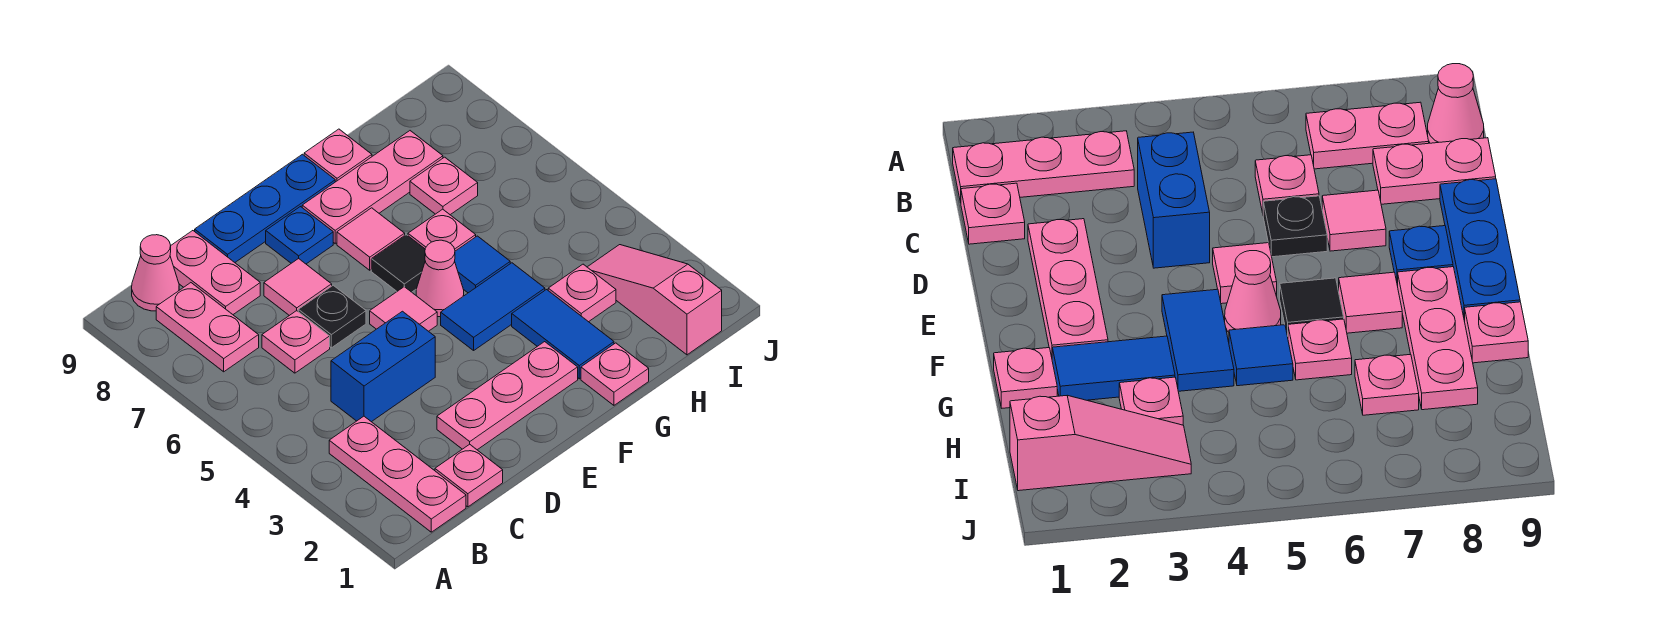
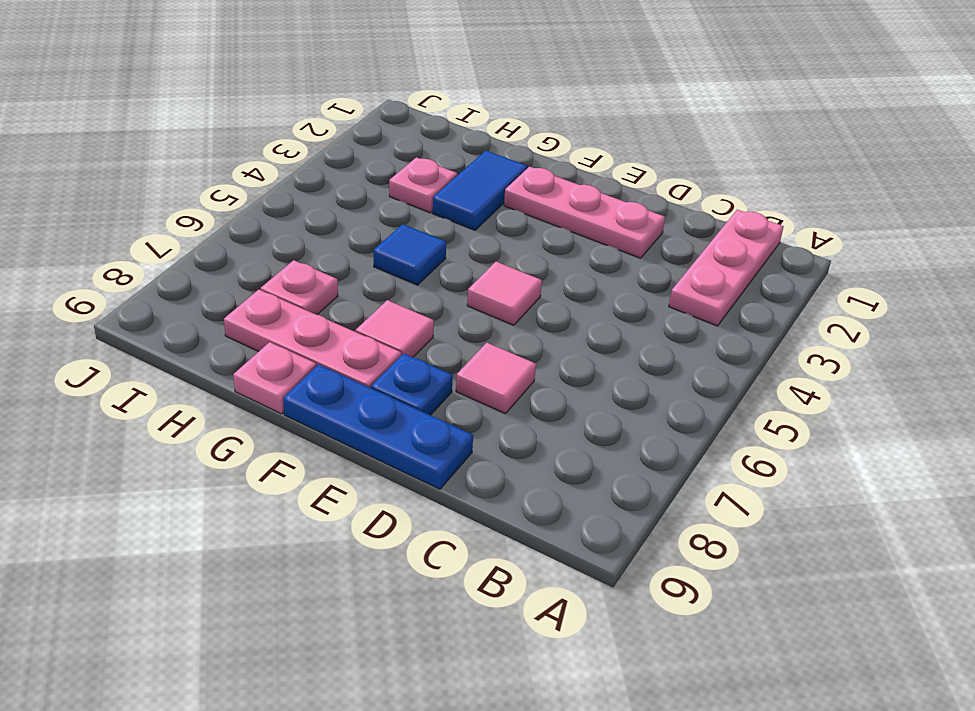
none -> pink plate B7:B8 level 1
none -> pink cone B9 level 1
none -> pink plate C1 level 1

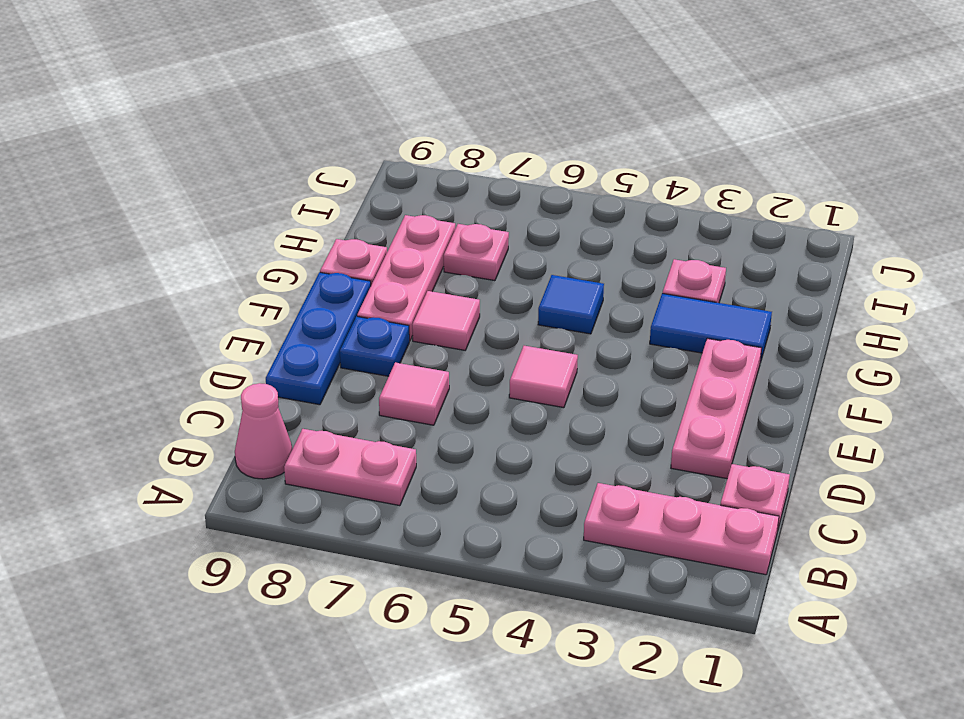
none -> blue brick C4:D4 level 1
none -> pink plate C6 level 1
none -> pink plate C8:C9 level 1

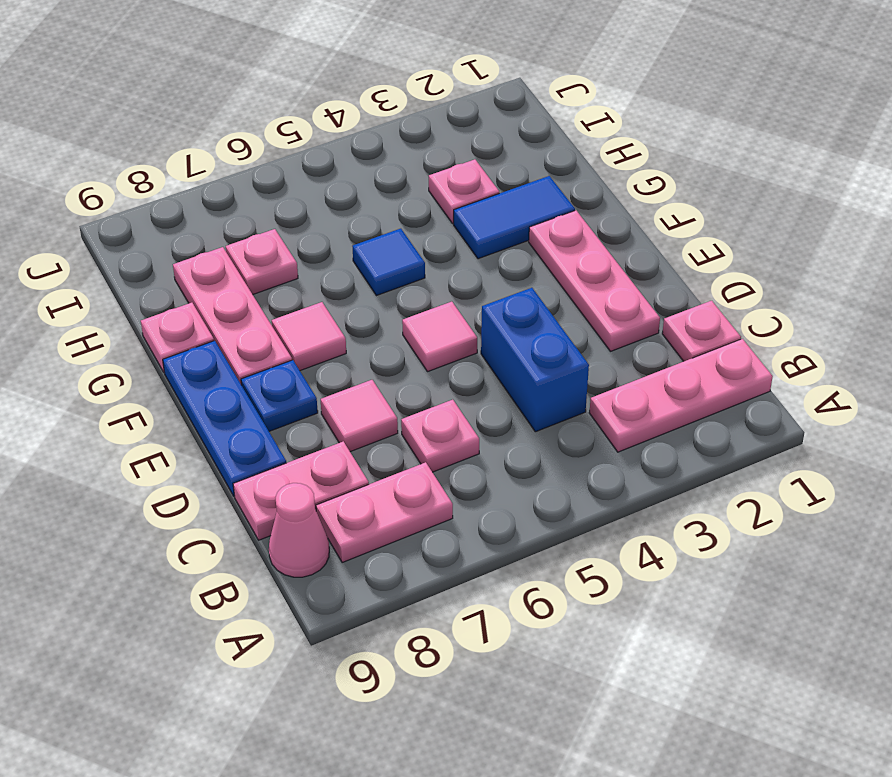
none -> black plate D6 level 1
none -> blue tile F4:G4 level 1
none -> pink cone F5 level 1

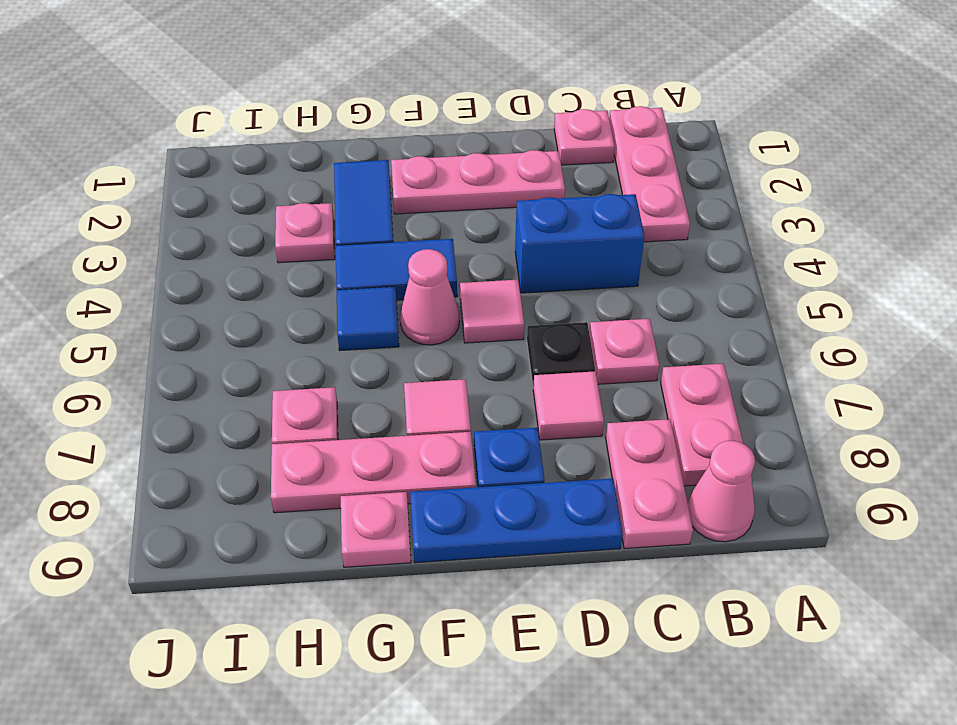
none -> black tile F6 level 1
none -> pink plate G1 level 1
none -> pink plate G6 level 1

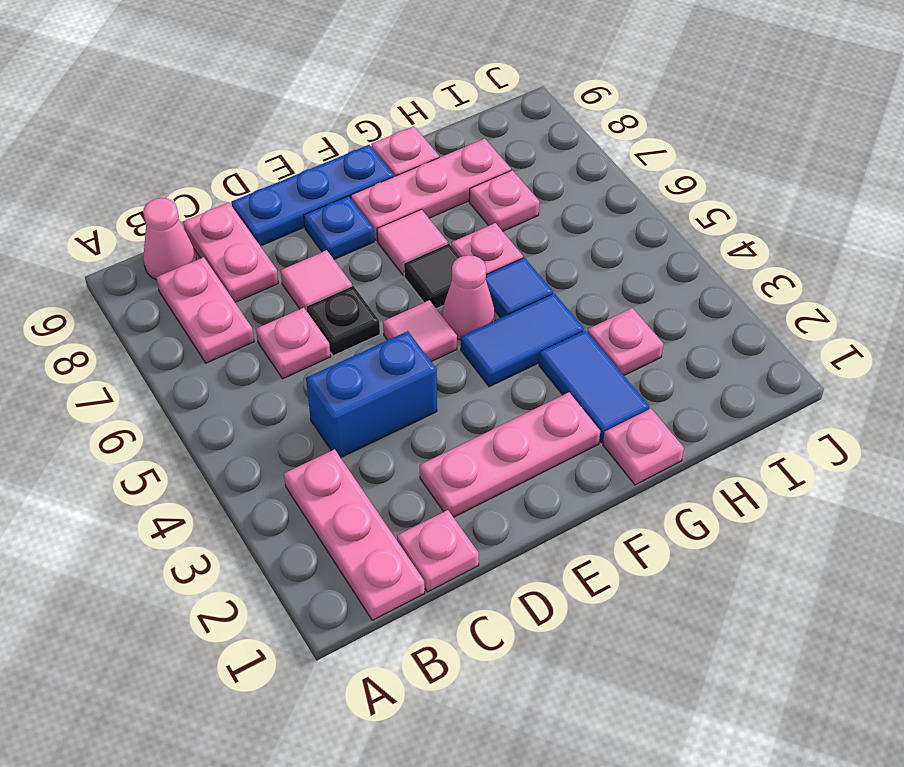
none -> pink slope I1:I3 level 1 top 1

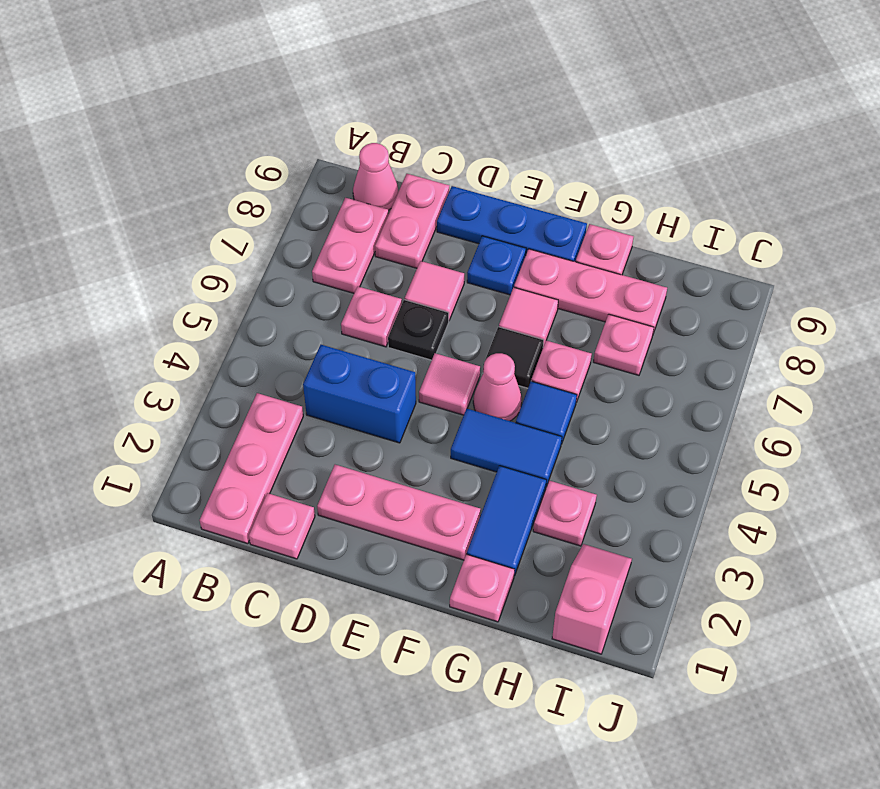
pink slope I1:I2 level 1 top 1 -> pink slope I1:I3 level 1 top 1

